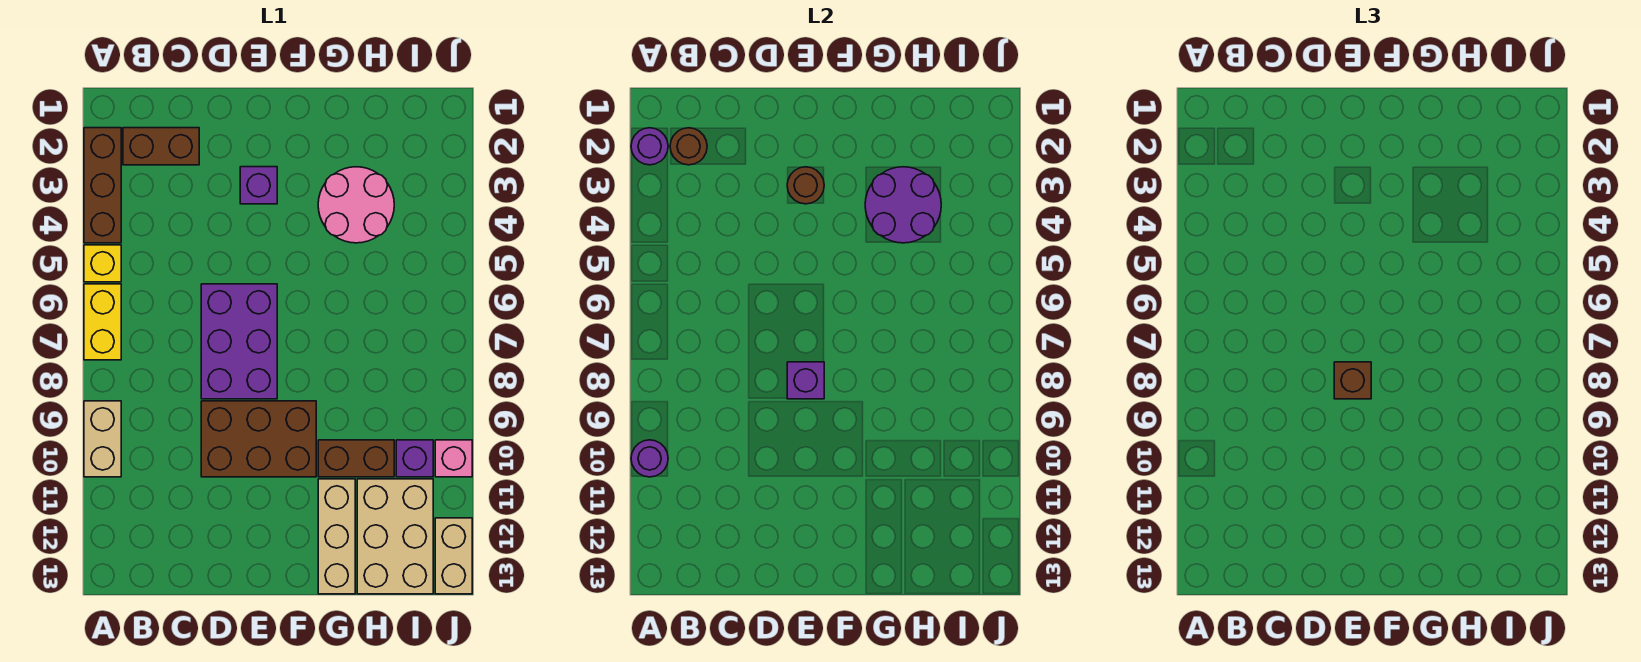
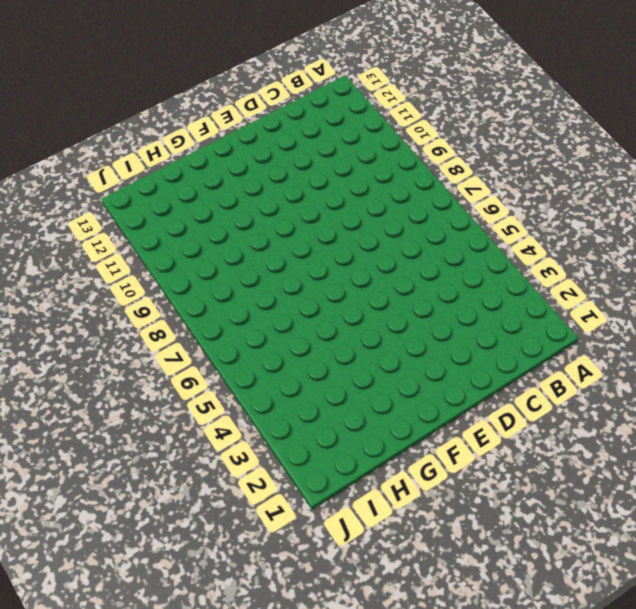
none -> brown brick A2:A4 level 1
none -> yellow brick A5 level 1
none -> yellow brick A6:A7 level 1

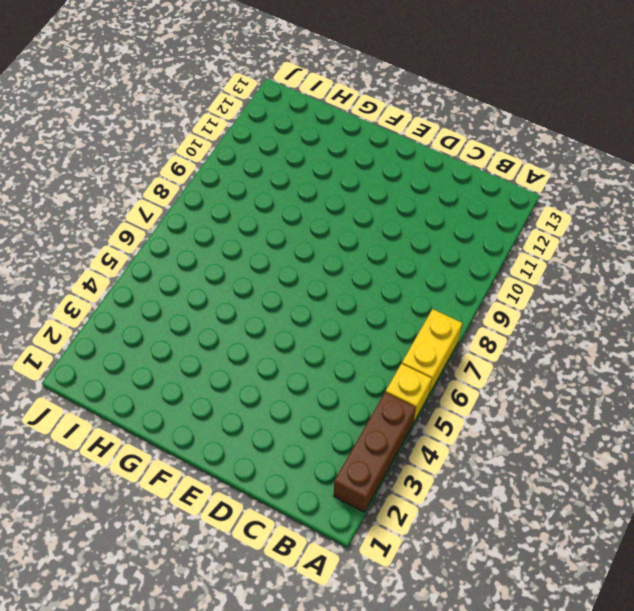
none -> tan brick A9:A10 level 1
none -> brown brick B2:C2 level 1
none -> purple brick D6:E8 level 1

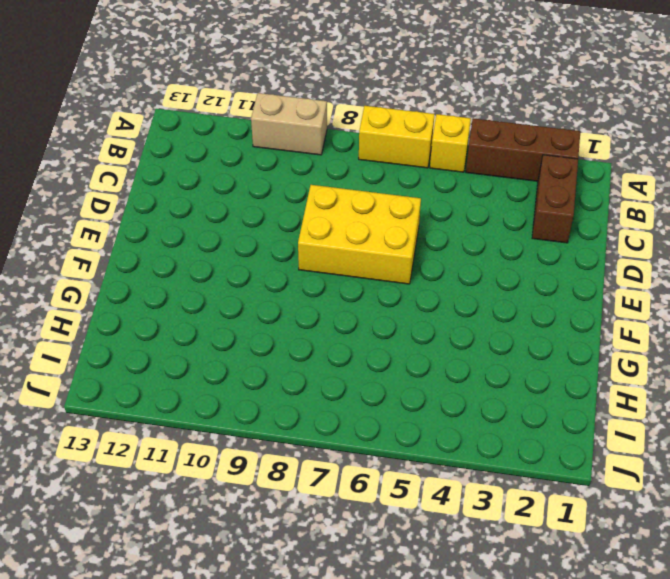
yellow brick D6:E8 level 1 -> purple brick D6:E8 level 1
none -> brown brick D9:F10 level 1
none -> purple brick E3 level 1
none -> pink round brick G3:H4 level 1

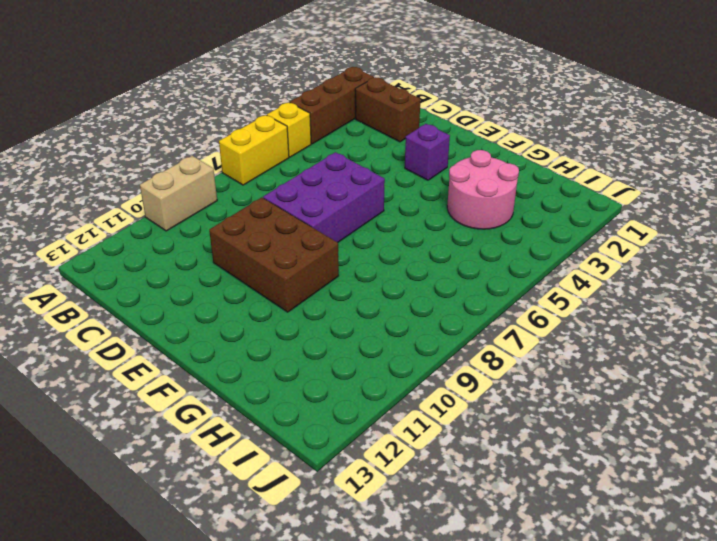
none -> brown brick G10:H10 level 1
none -> tan brick G11:G13 level 1
none -> tan brick H11:I13 level 1

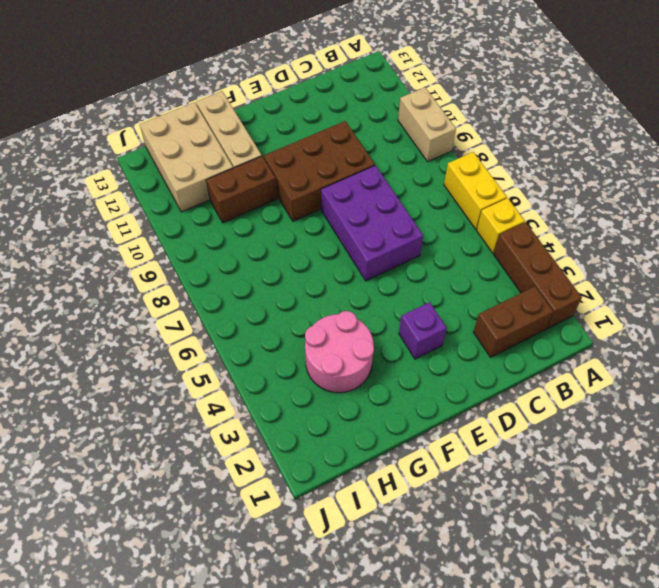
none -> purple brick I10 level 1
none -> pink brick J10 level 1
none -> tan brick J12:J13 level 1

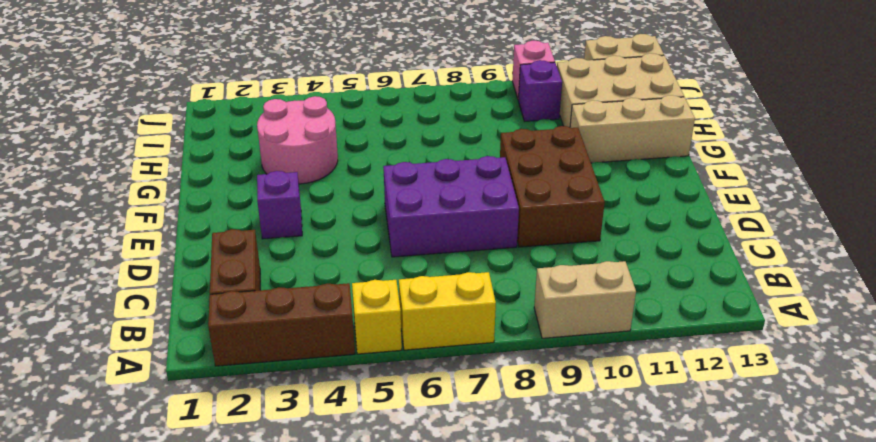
none -> brown brick G10:H10 level 1
none -> purple round brick A2 level 2
none -> purple round brick A10 level 2

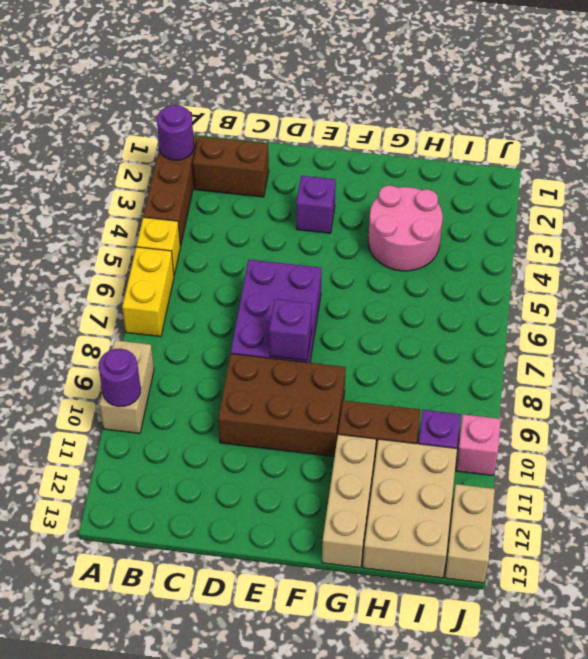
none -> brown round brick B2 level 2
none -> brown round brick E3 level 2
none -> purple round brick G3:H4 level 2

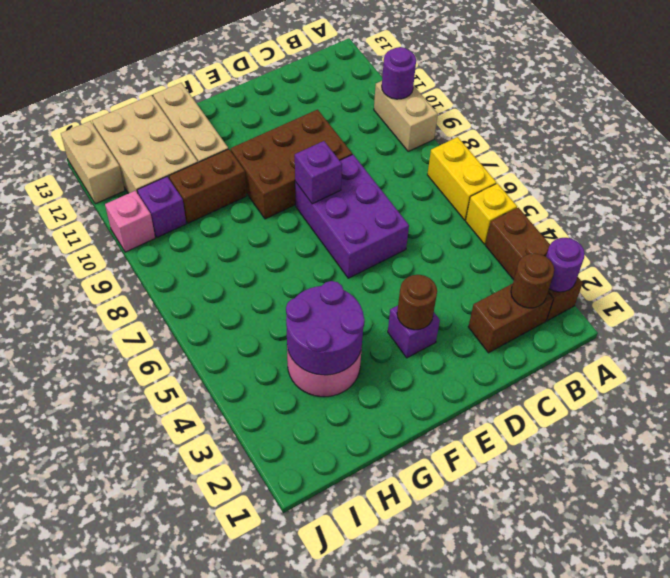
none -> brown brick E8 level 3

